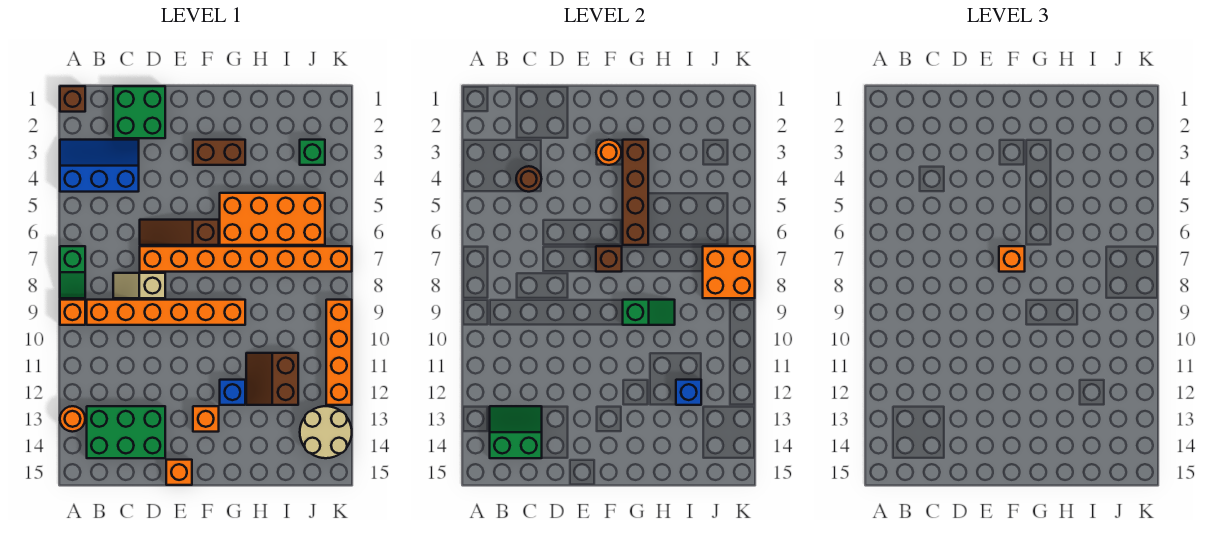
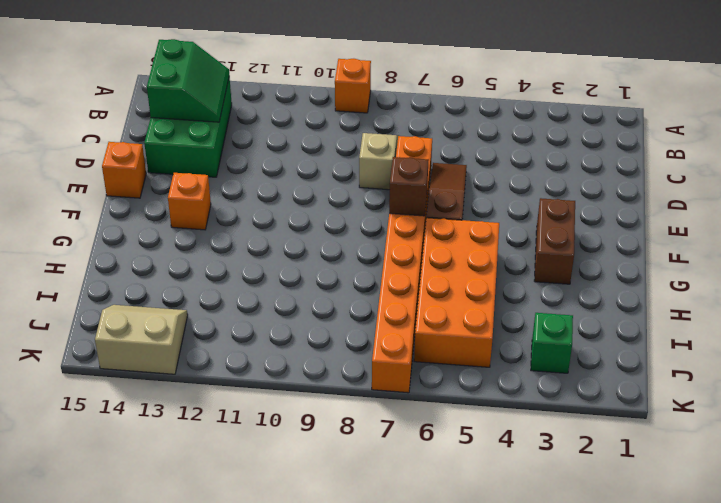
tan slope J13:K14 level 1 top K -> tan round brick J13:K14 level 1
none -> brown brick A1 level 1
none -> blue slope A3:C4 level 1 top 4
none -> green slope A7:A8 level 1 top 7

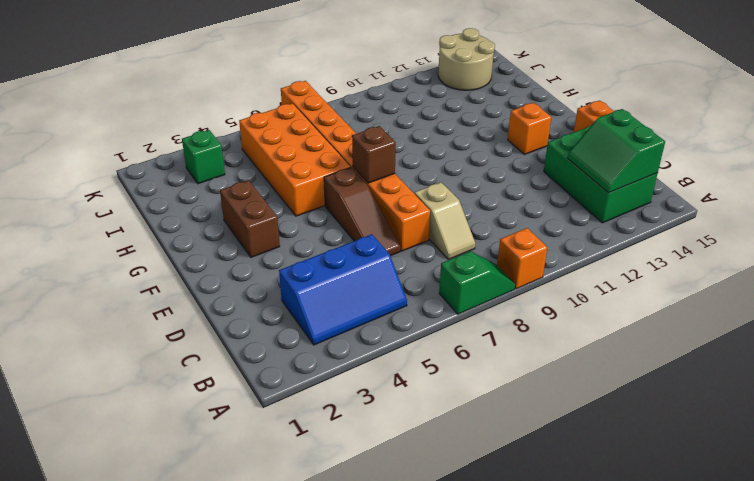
blue slope B3:C5 level 1 top C -> blue slope A3:C4 level 1 top 4
none -> brown brick A1 level 1
none -> orange round brick A13 level 1
none -> orange brick B9:G9 level 1

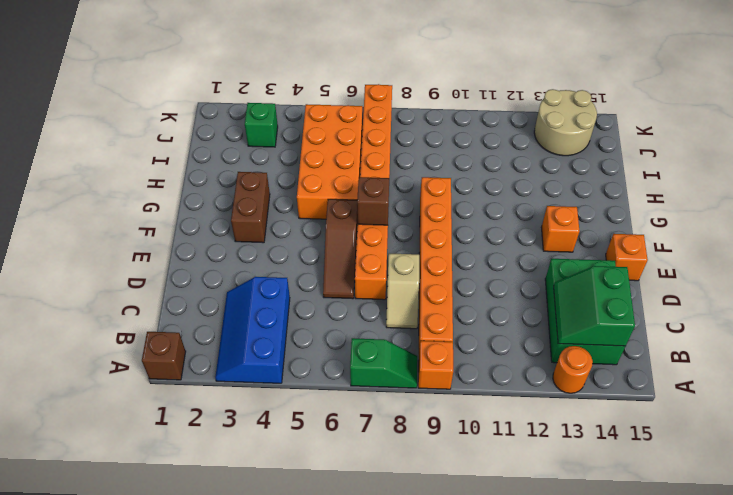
none -> green brick C1:D2 level 1
none -> blue brick G12 level 1
none -> brown slope H11:I12 level 1 top I

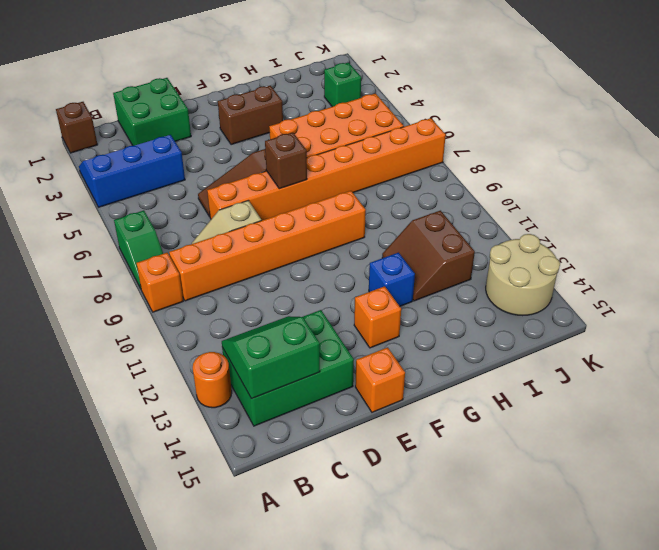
none -> orange brick K9:K12 level 1
none -> brown round brick C4 level 2
none -> orange round brick F3 level 2

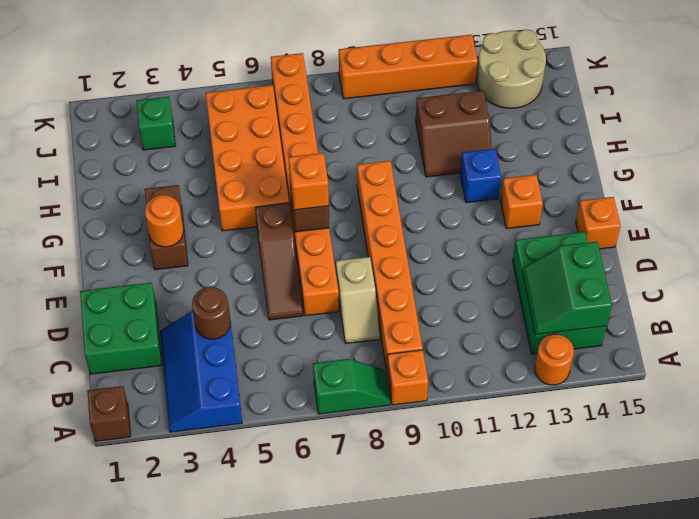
none -> brown brick G3:G6 level 2
none -> green slope G9:H9 level 2 top G
none -> blue brick I12 level 2

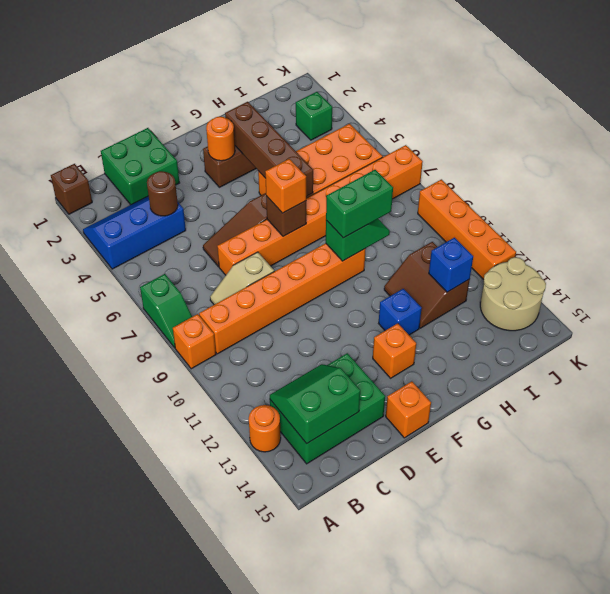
green brick G9:H9 level 3 -> none
none -> orange brick J7:K8 level 2

